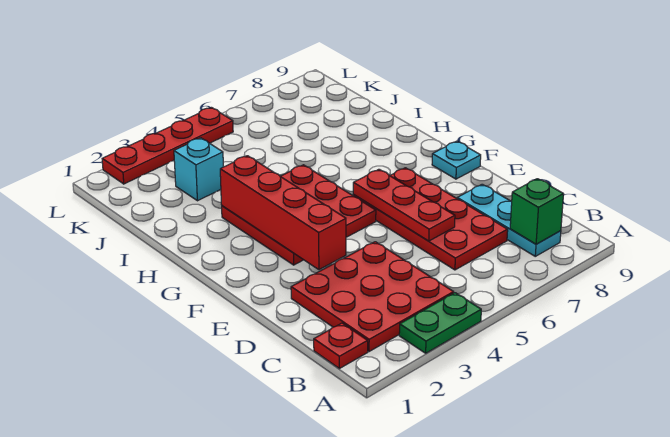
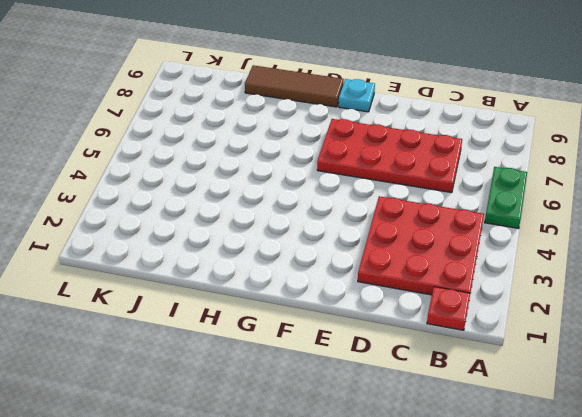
green plate A5:A6 level 1 -> green plate A3:A4 level 1
brown tile G9:I9 level 1 -> none
none -> cyan plate B8:D8 level 1
none -> red plate F3:H5 level 1
none -> cyan brick J3 level 1

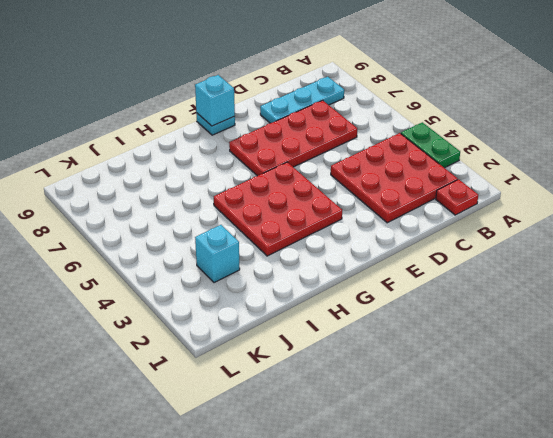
cyan brick F9 level 2 -> none
none -> red plate L2:L5 level 1
none -> green brick B8 level 2
none -> red plate D6:F6 level 2

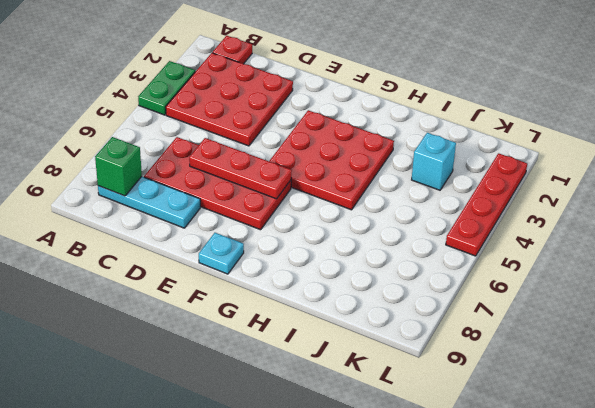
none -> red brick E3:H3 level 2

